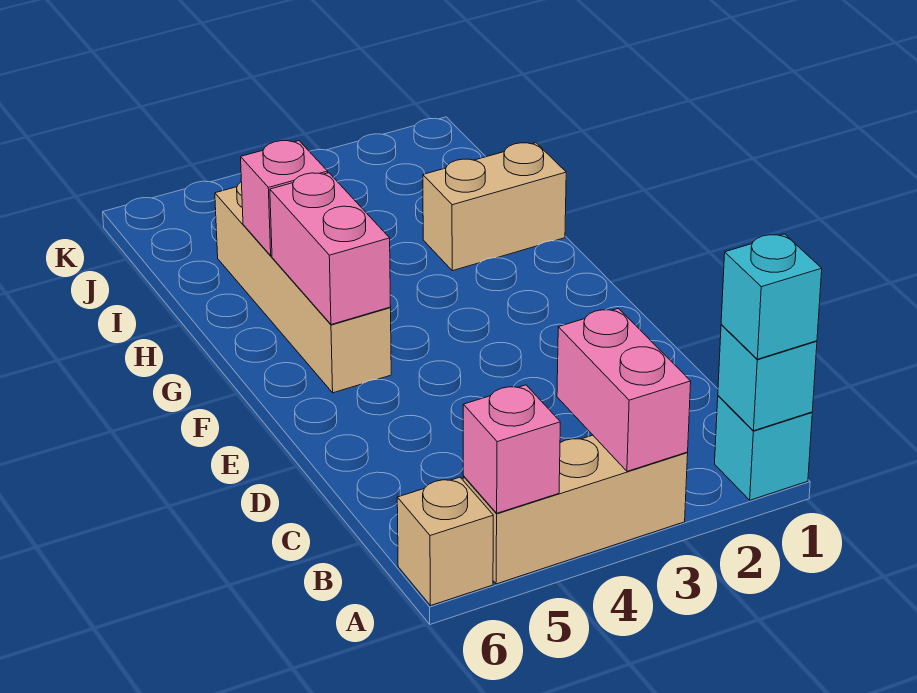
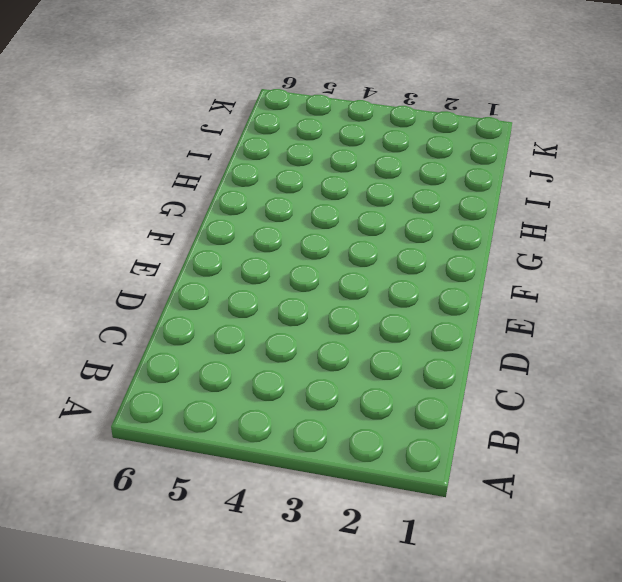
none -> cyan brick A1 level 1
none -> tan brick A3:A5 level 1

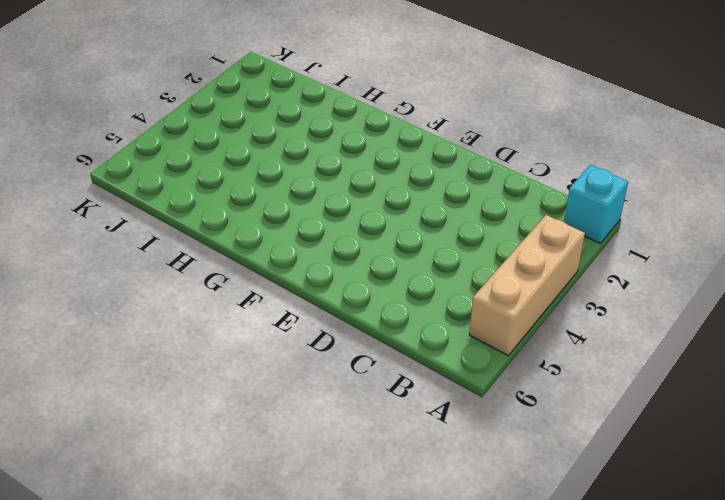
none -> tan brick A6 level 1
none -> tan brick F5:I5 level 1

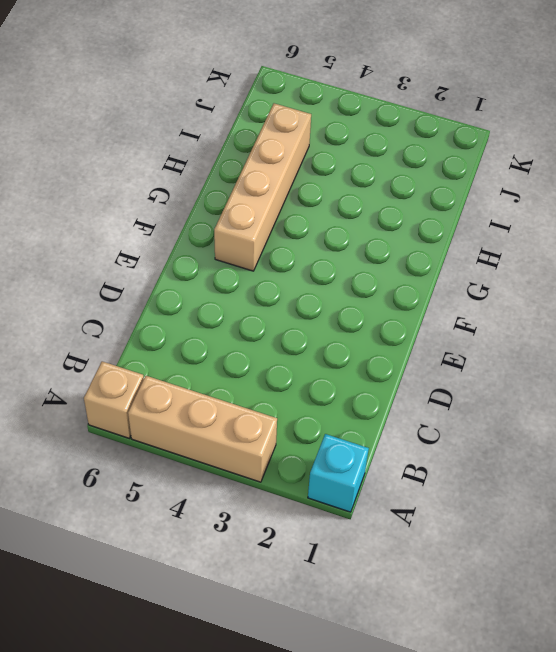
none -> tan brick H1:H2 level 1
none -> cyan brick A1 level 2

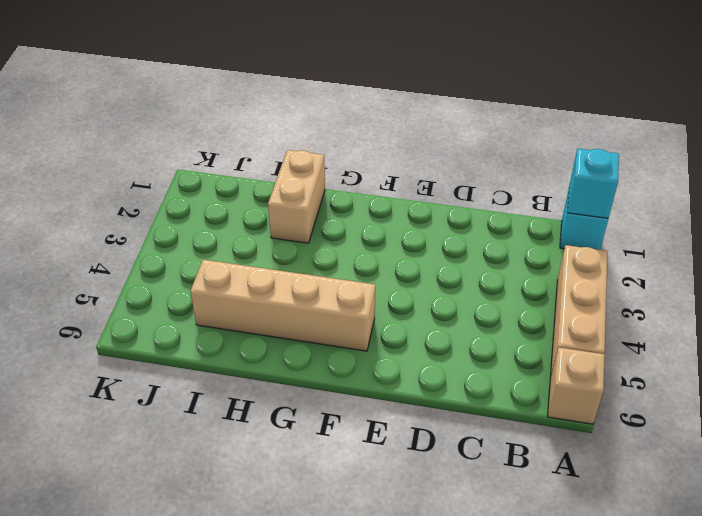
none -> pink brick A3:B3 level 2
none -> pink brick A5 level 2

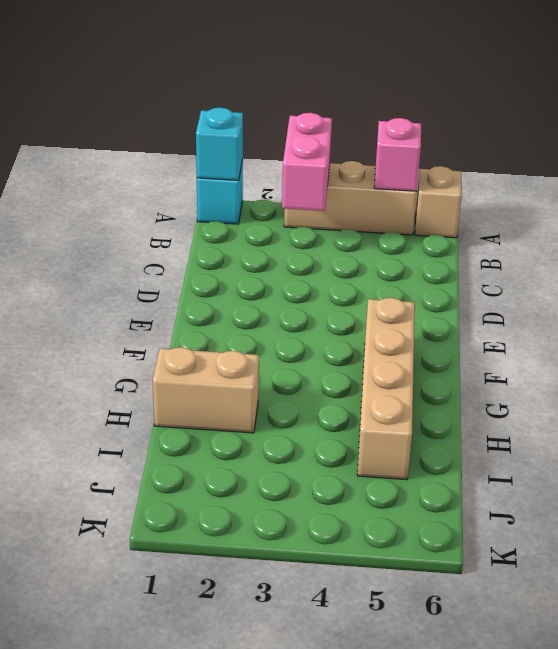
none -> pink brick F5:G5 level 2
none -> pink brick H5 level 2

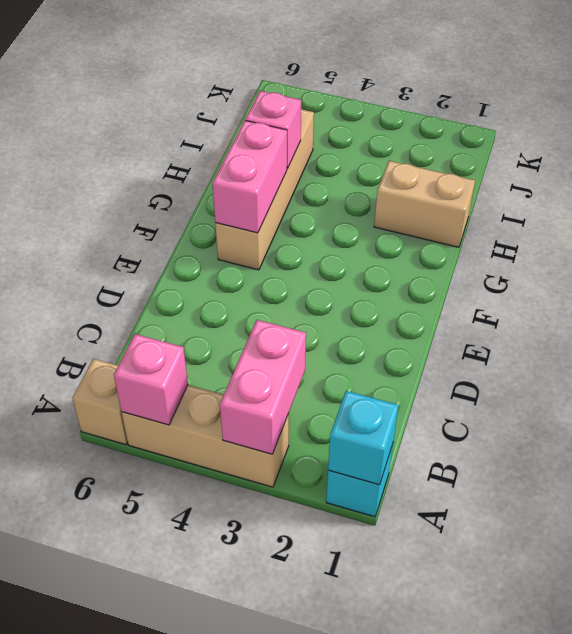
none -> cyan brick A1 level 3

